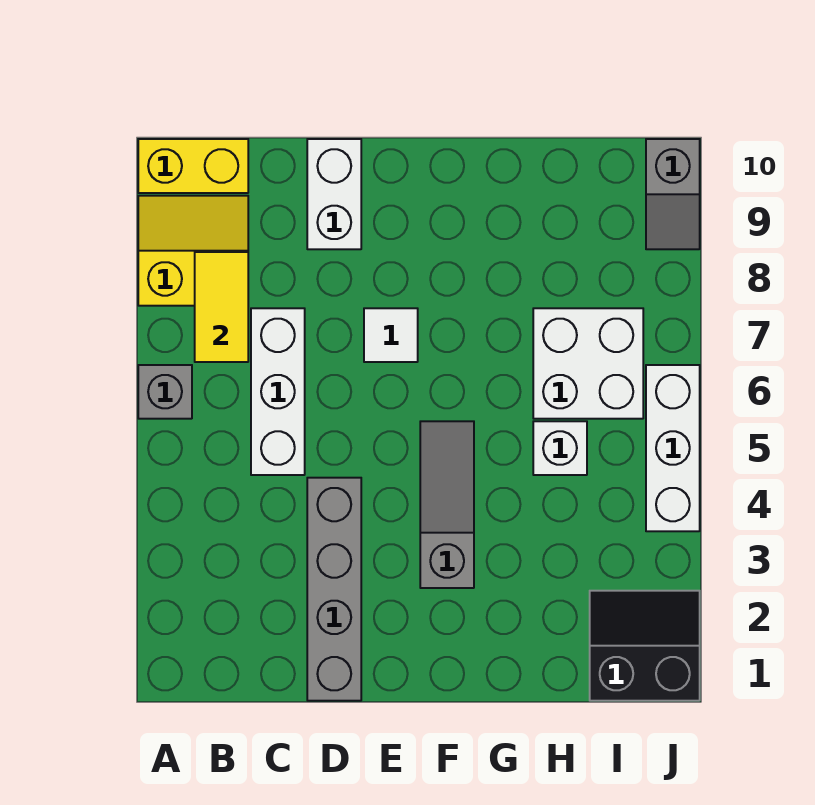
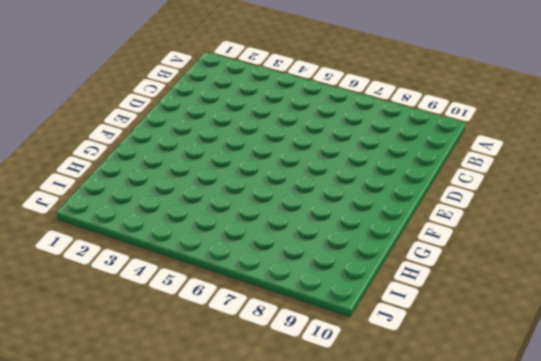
none -> grey brick A6 level 1
none -> yellow slope A8:B9 level 1 top 8
none -> yellow brick A10:B10 level 1

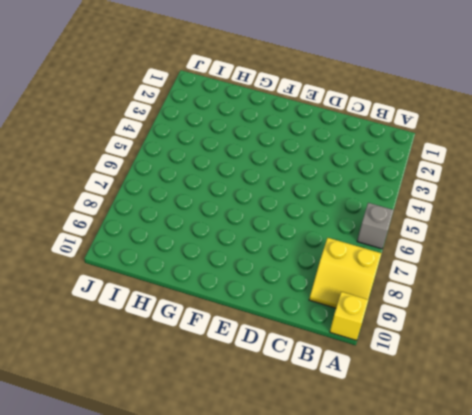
yellow brick A10 level 1 -> yellow brick A10:B10 level 1
none -> white brick C5:C7 level 1
none -> grey brick D1:D4 level 1
none -> white brick D9:D10 level 1

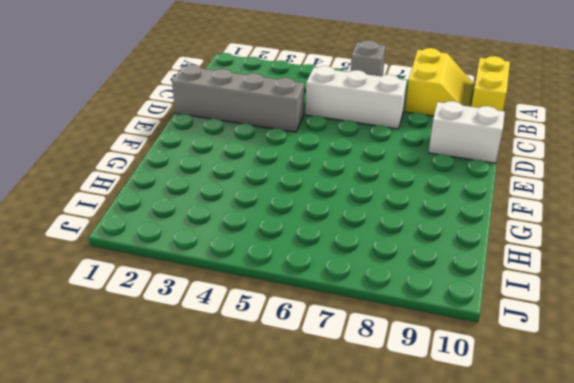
none -> white tile E7 level 1
none -> grey slope F3:F5 level 1 top 3
none -> white brick H5 level 1

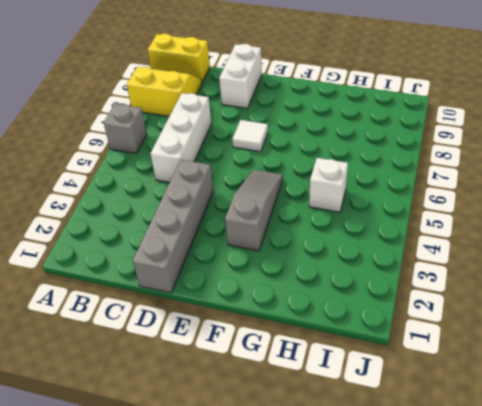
none -> white brick H6:I7 level 1
none -> black slope I1:J2 level 1 top 1
none -> white brick J4:J6 level 1

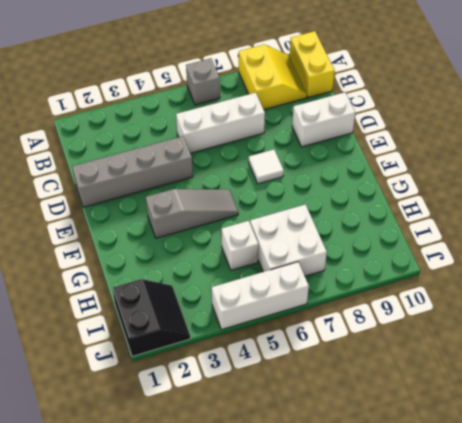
none -> grey slope J9:J10 level 1 top 10
none -> yellow tile B7:B8 level 2

